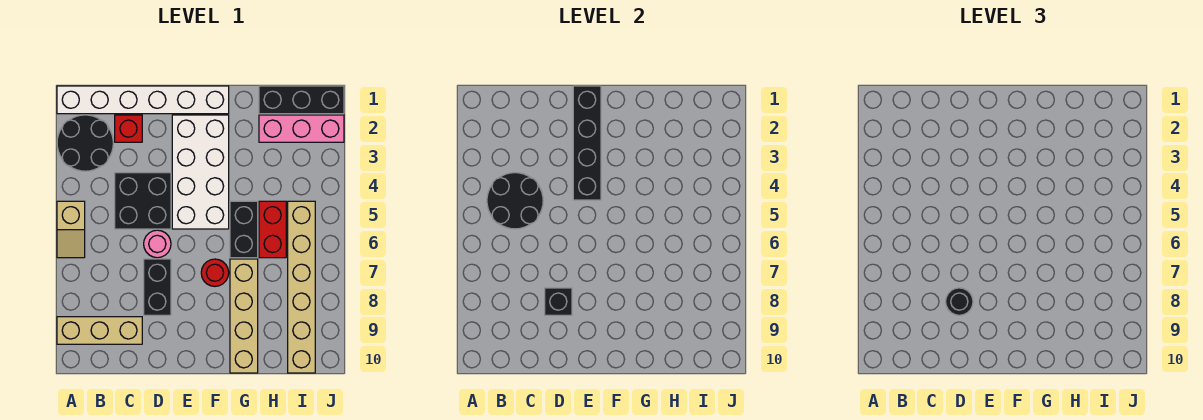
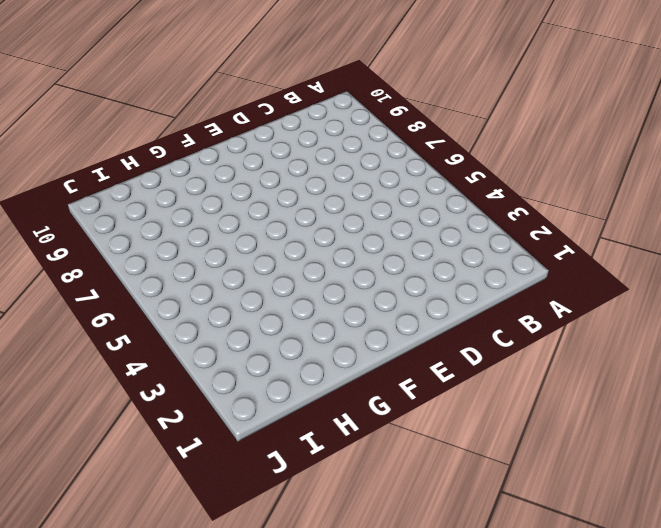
none -> white brick A1:F1 level 1
none -> black round brick A2:B3 level 1
none -> tan slope A5:A6 level 1 top 5

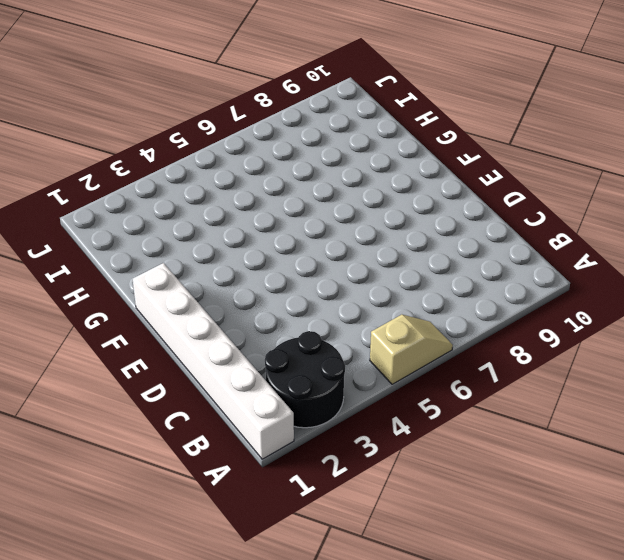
none -> tan brick A9:C9 level 1
none -> red brick C2 level 1
none -> black brick C4:D5 level 1

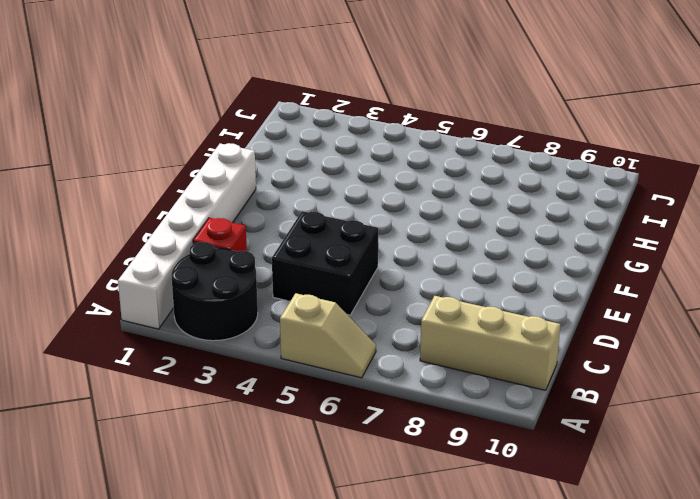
tan brick B8:B10 level 1 -> tan brick A9:C9 level 1
none -> pink round brick D6 level 1
none -> black brick D7:D8 level 1
none -> white brick E2:F5 level 1

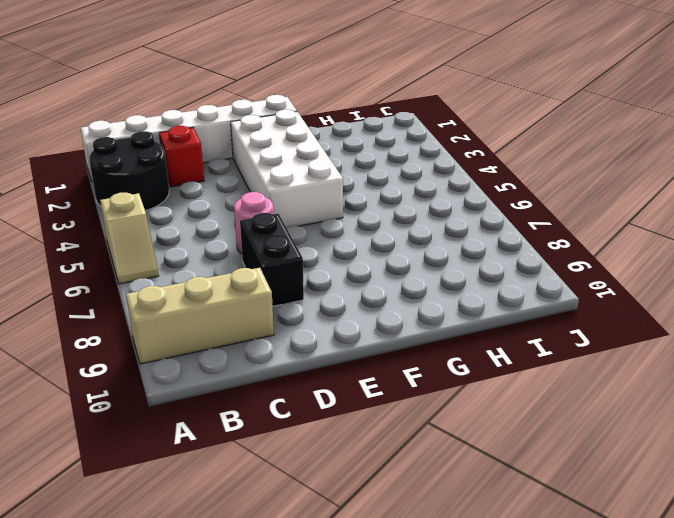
none -> black brick C4:D5 level 1
none -> red round brick F7 level 1
none -> black brick G5:G6 level 1

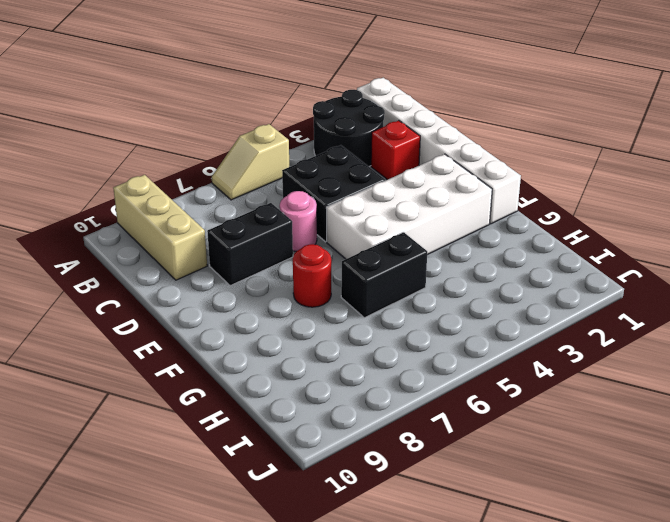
none -> tan brick G7:G10 level 1
none -> black brick H1:J1 level 1
none -> pink brick H2:J2 level 1

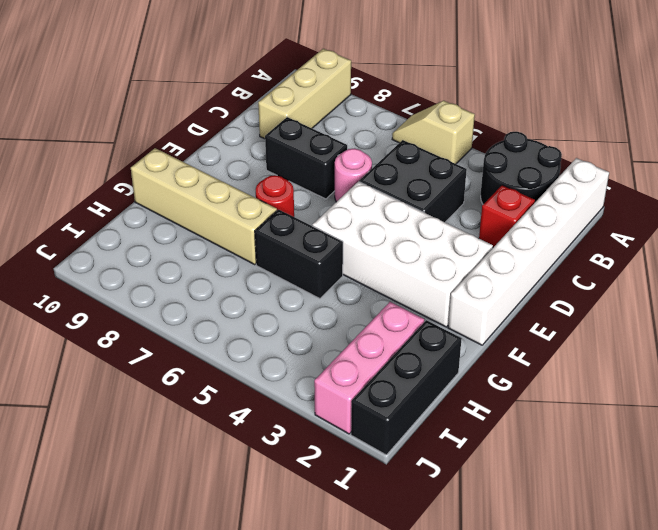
none -> red brick H5:H6 level 1
none -> tan brick I5:I10 level 1
none -> black round brick B4:C5 level 2

